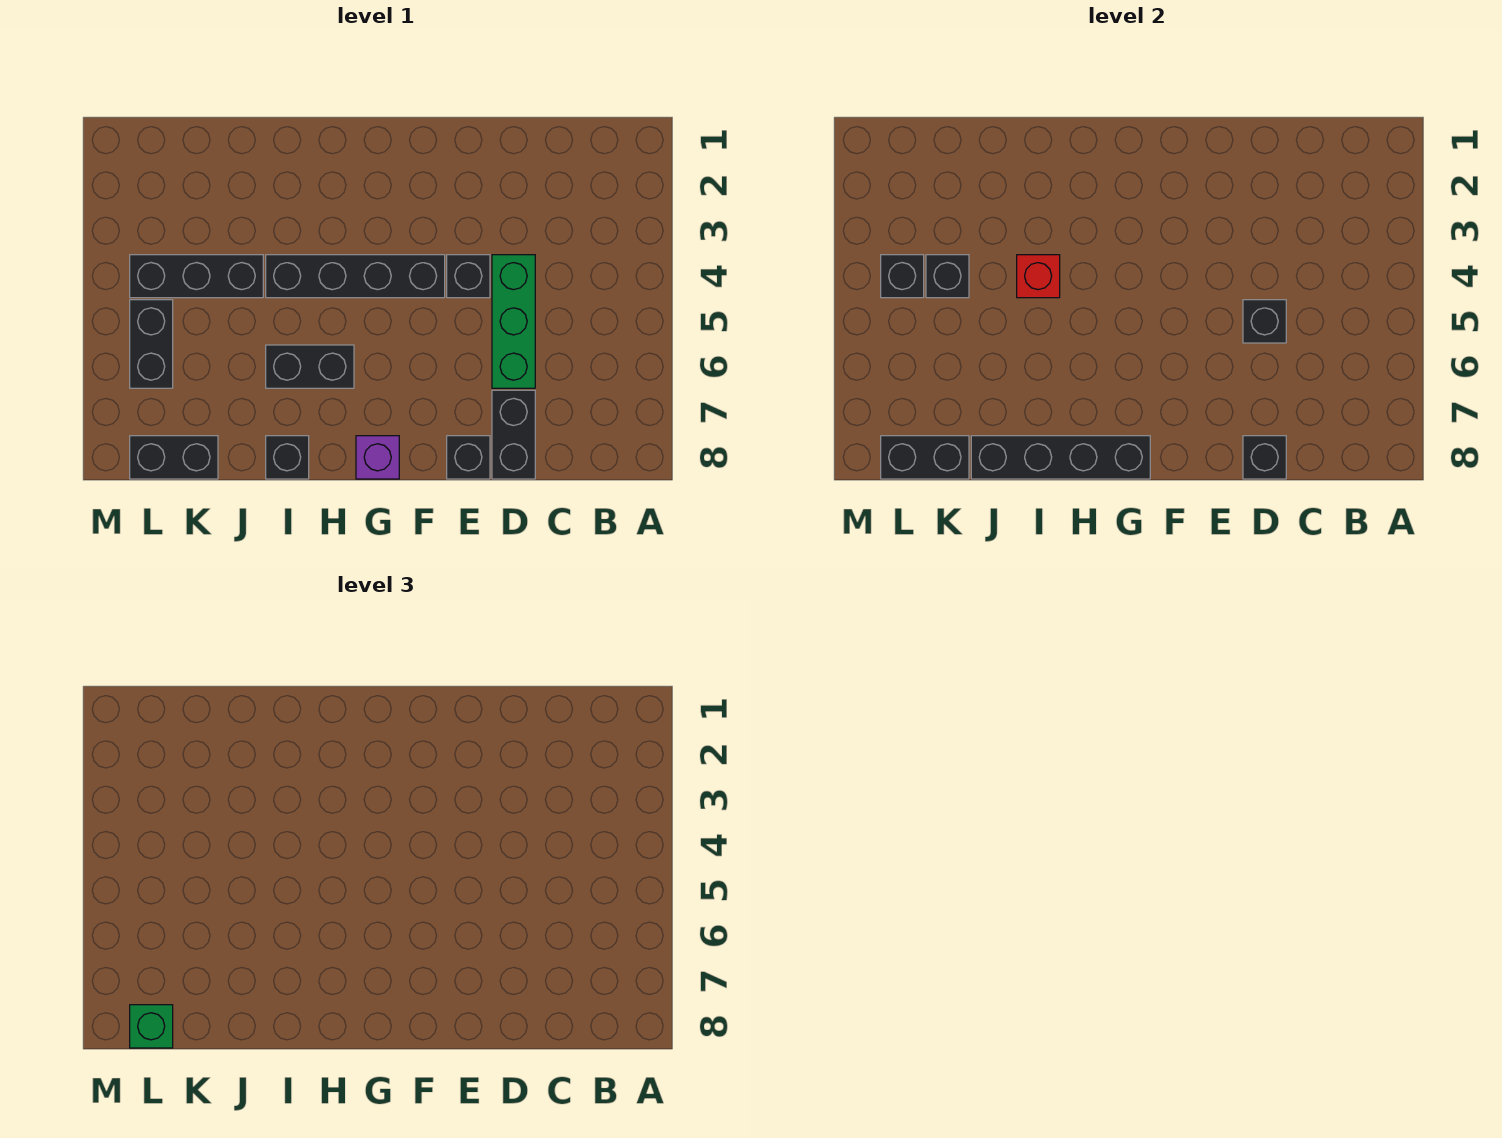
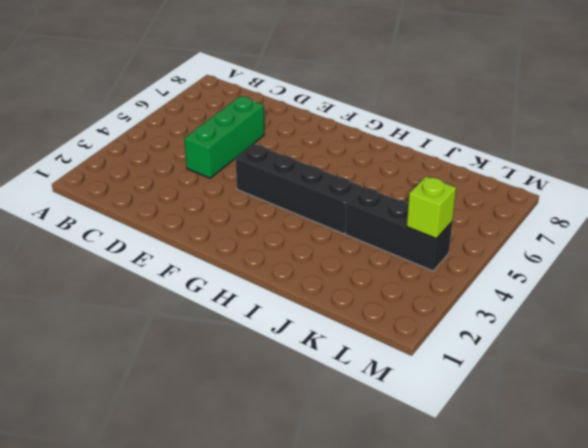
lime brick L4 level 2 -> black brick L4 level 2
none -> black brick D7:D8 level 1
none -> black brick E4 level 1
none -> black brick E8 level 1

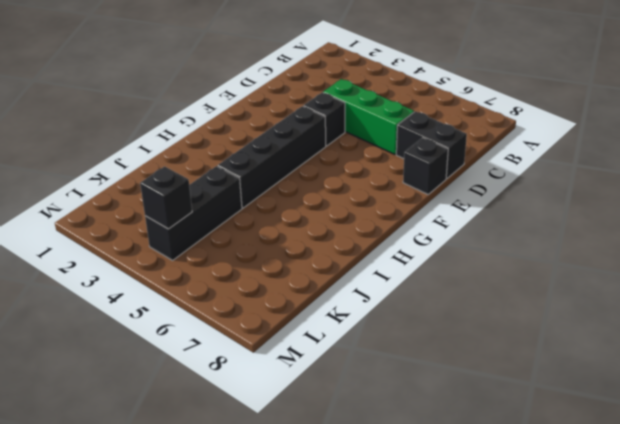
none -> purple brick G8 level 1
none -> black brick H6:I6 level 1
none -> black brick I8 level 1

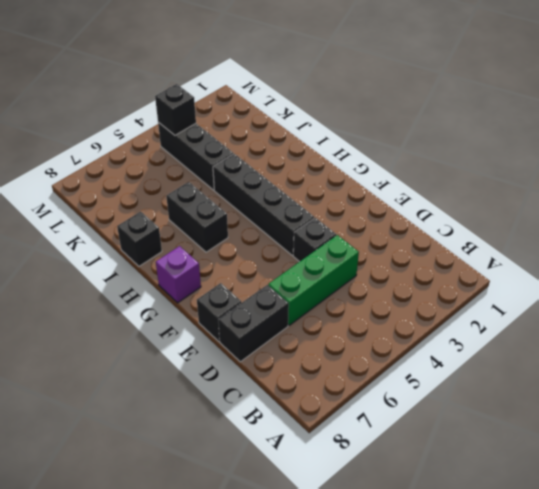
none -> black brick K8:L8 level 1
none -> black brick L5:L6 level 1
none -> black brick D5 level 2

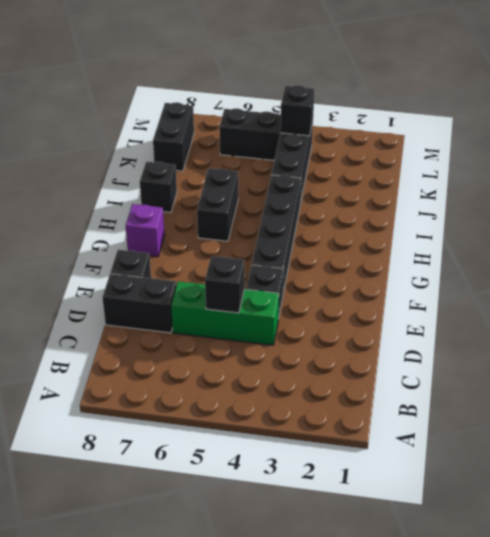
none -> black brick D8 level 2
none -> black brick G8:J8 level 2
none -> red brick I4 level 2

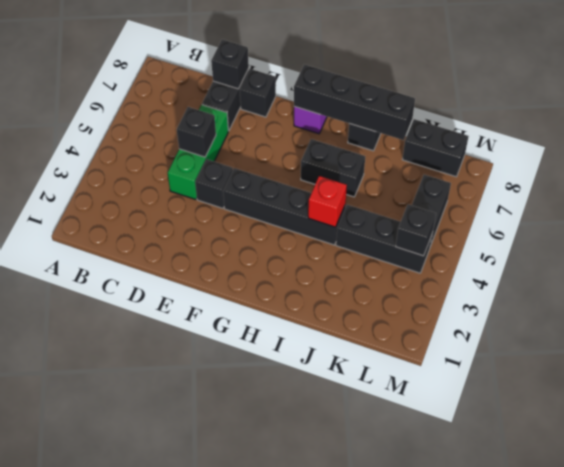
none -> black brick K4 level 2
none -> black brick K8:L8 level 2
none -> green brick L8 level 3

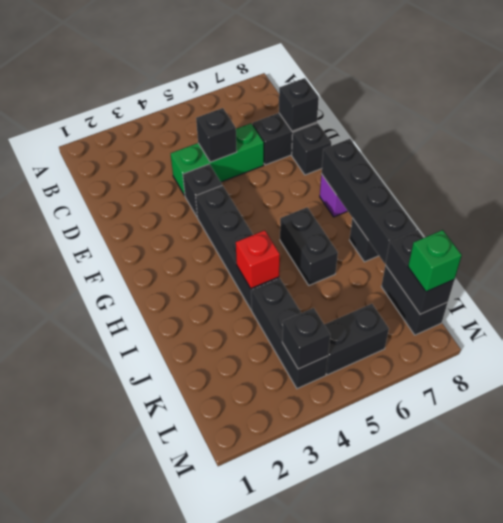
none -> black brick K4 level 2

